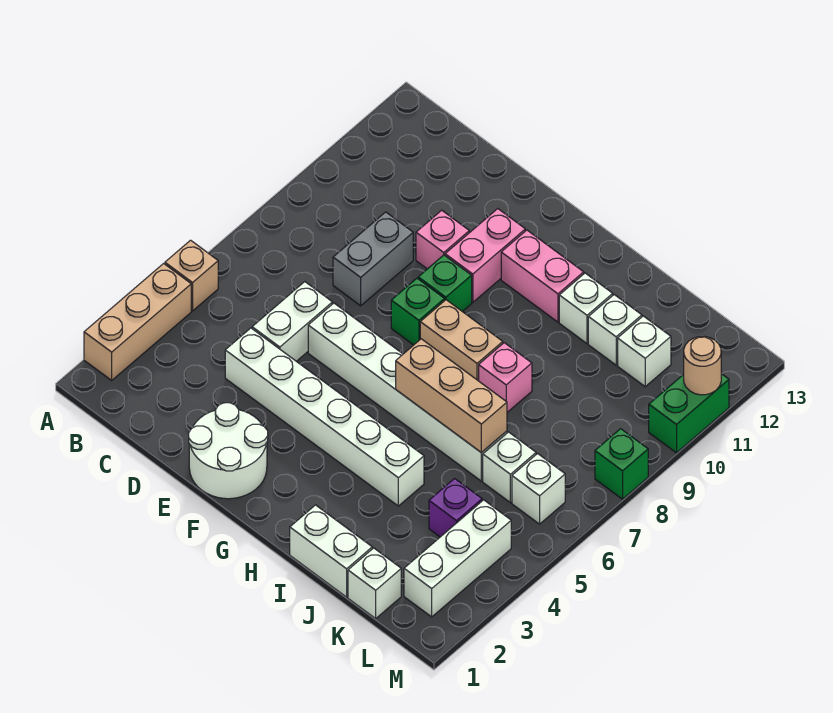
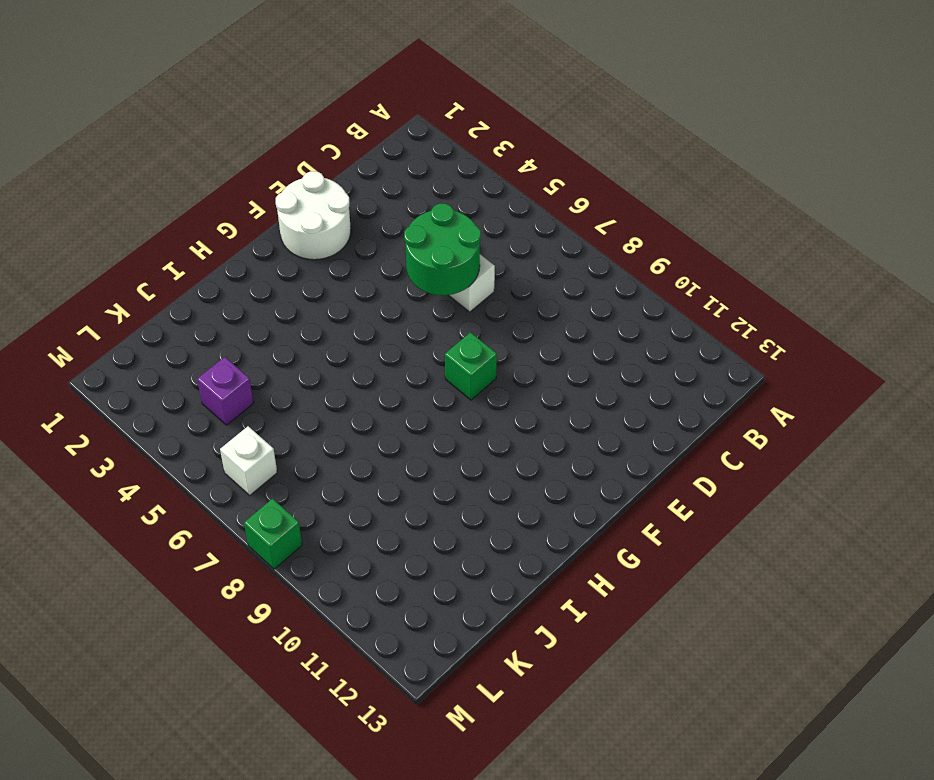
green round brick D5:E6 level 2 -> none
none -> tan brick A2:A4 level 1
none -> tan brick A5 level 1
none -> white brick D4:I4 level 1

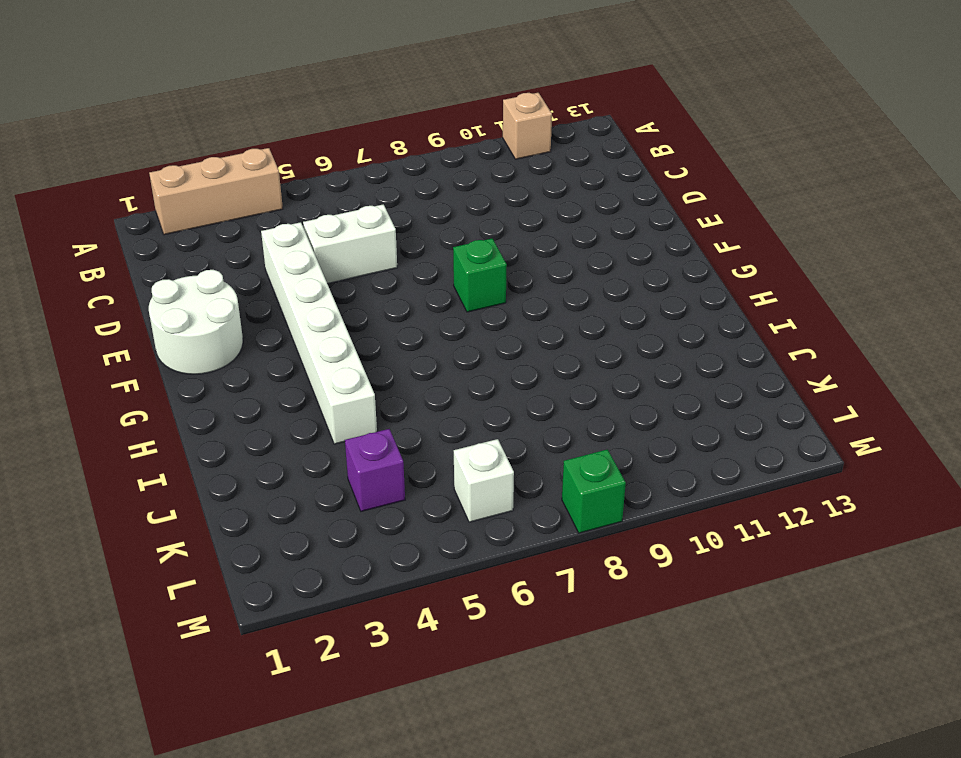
tan brick A11 level 1 -> tan brick A5 level 1
none -> grey brick D8:D9 level 1
none -> white brick E6:J6 level 1
none -> pink brick E10 level 1

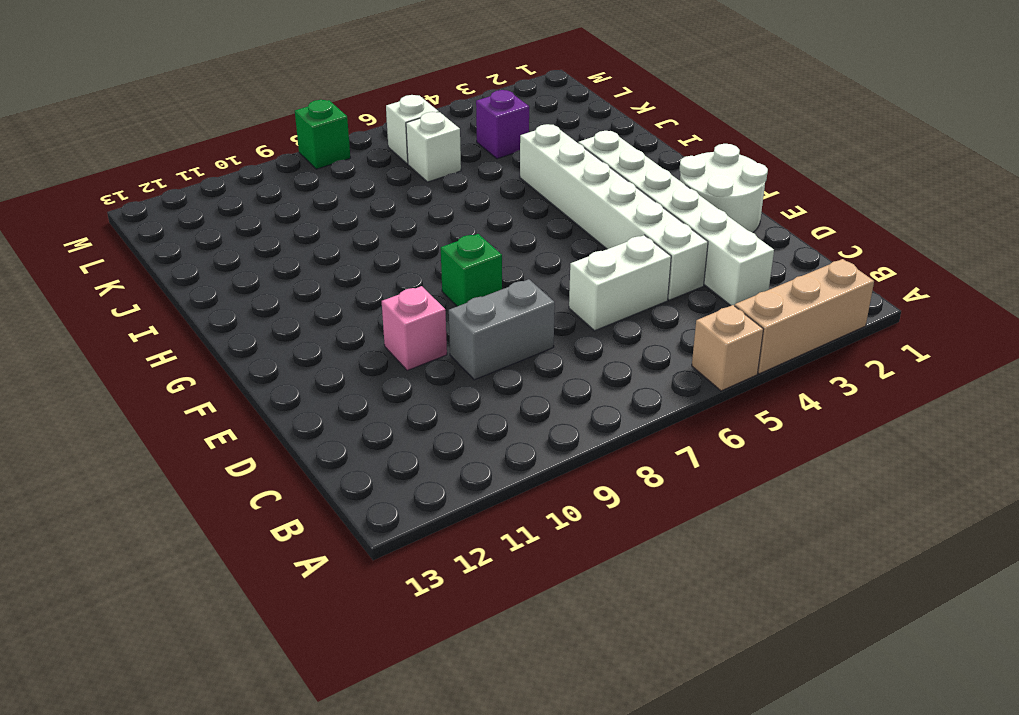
white brick C3:H3 level 1 -> white brick E6:J6 level 1
none -> green brick F9 level 1
none -> pink brick F10:F11 level 1
none -> tan brick G8:H8 level 1

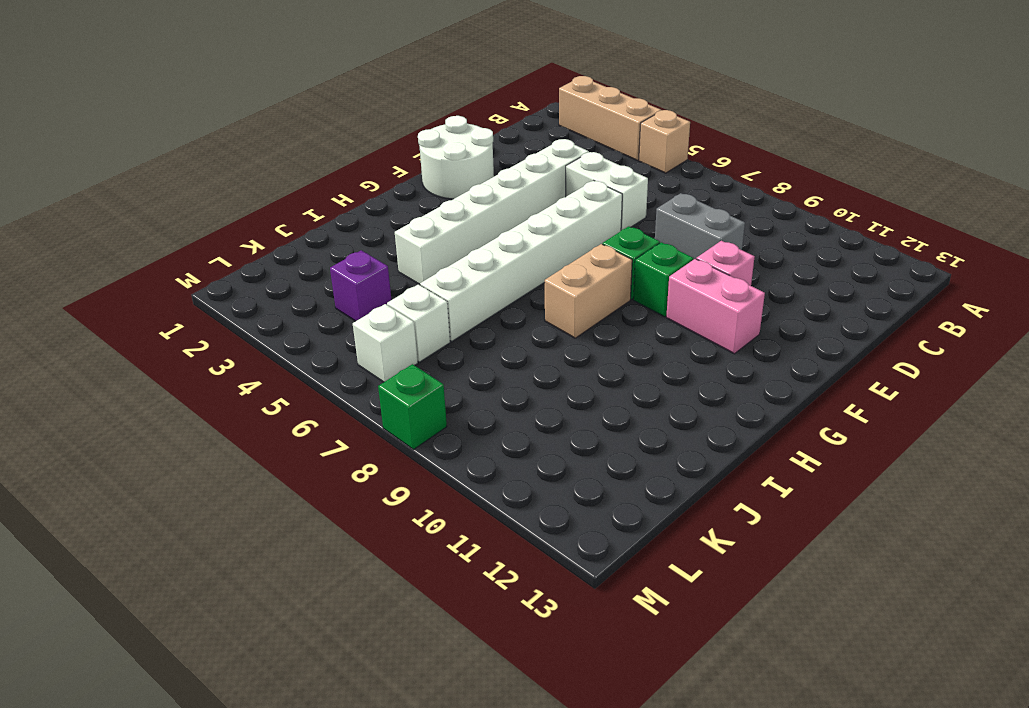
none -> pink brick G11:H11 level 1
none -> white brick I1:J1 level 1
none -> pink brick I8 level 1

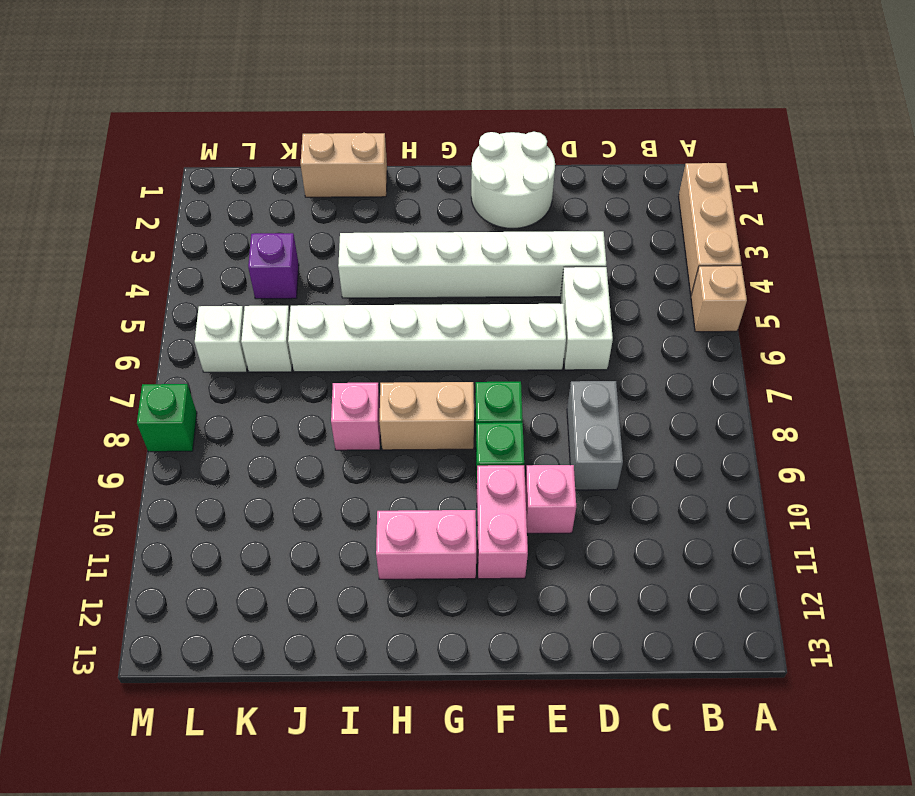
tan brick I1:J1 level 1 -> white brick I1:J1 level 1
none -> white brick I11 level 1
none -> white brick J11 level 1
none -> white brick K1 level 1

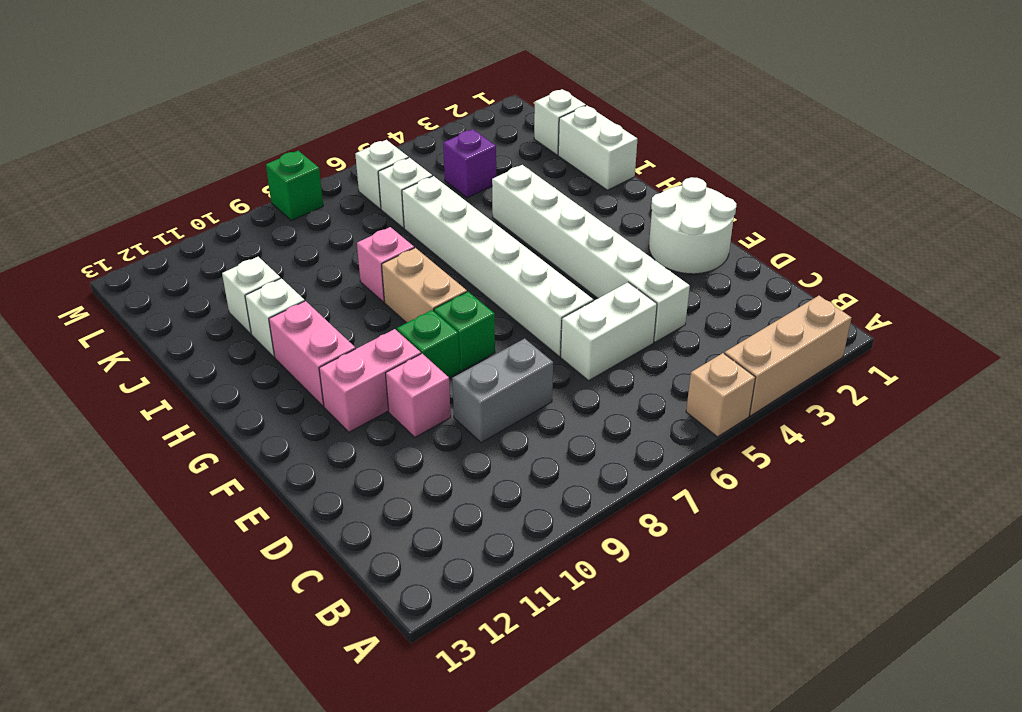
none -> white brick K11 level 1
none -> white brick L2:L4 level 1
none -> green brick M10:M11 level 1

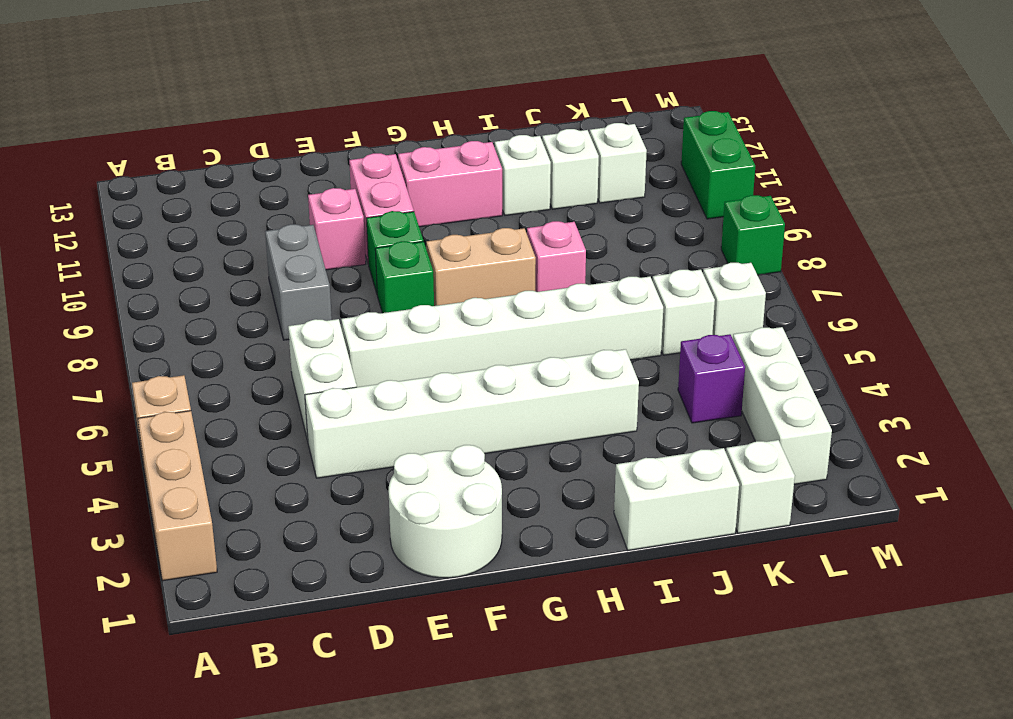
none -> tan brick H6:J6 level 2
none -> tan round brick M11 level 2

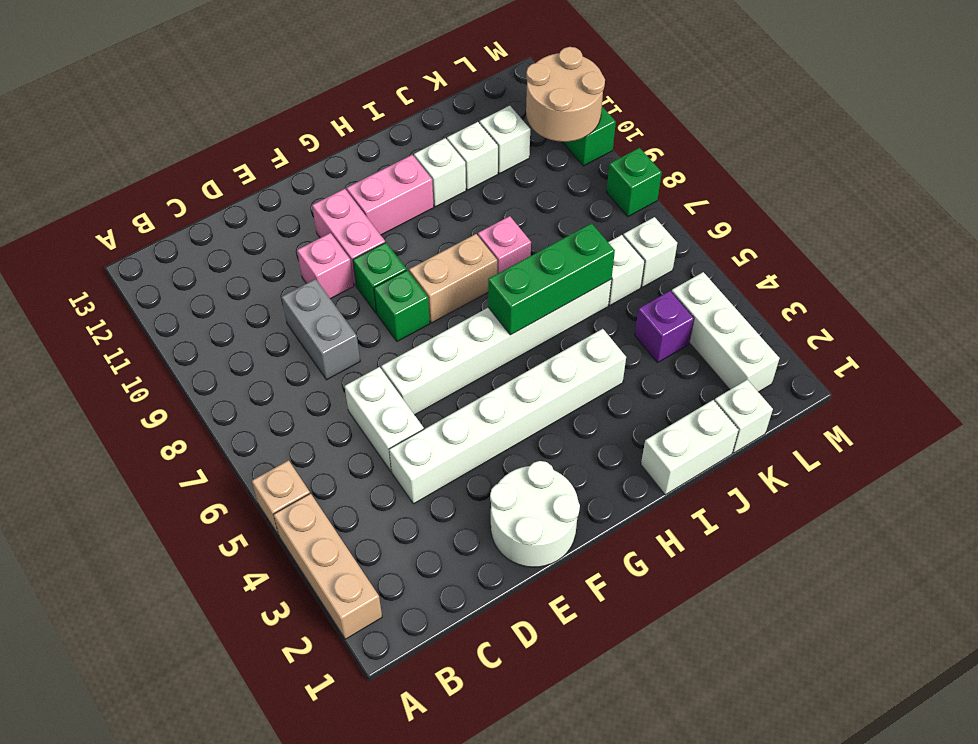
green brick H6:J6 level 2 -> tan brick H6:J6 level 2
tan round brick L10:M11 level 2 -> tan round brick M11 level 2

